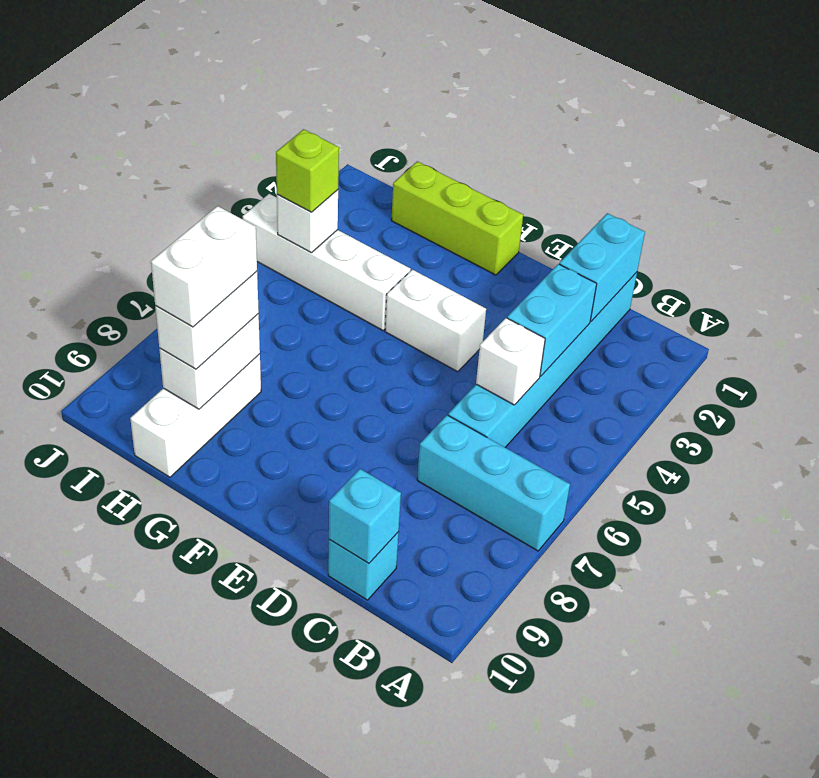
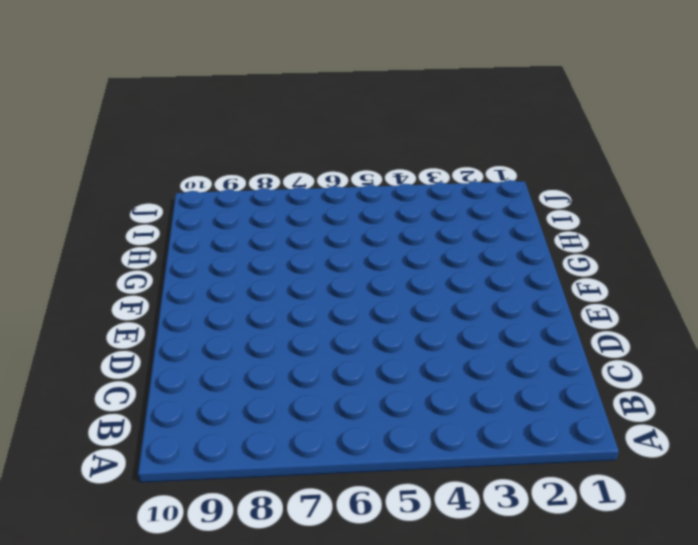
none -> cyan brick A7:C7 level 1
none -> cyan brick C1:C6 level 1
none -> cyan brick C10 level 1

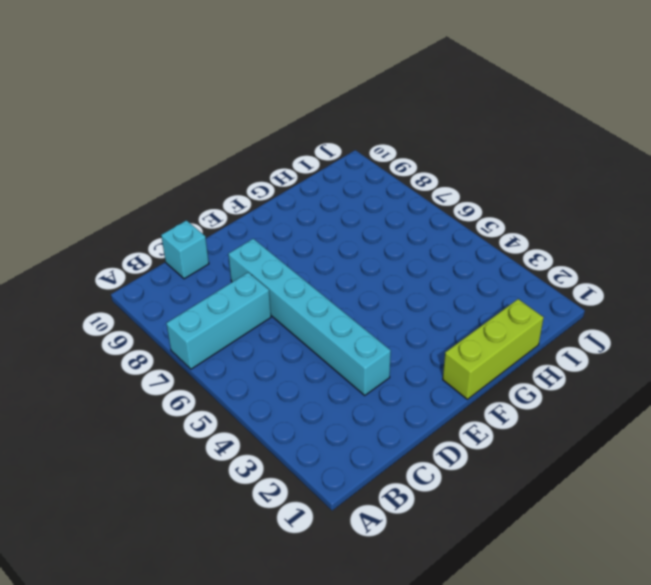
cyan brick D3:D8 level 1 -> cyan brick C1:C6 level 1
none -> white brick E4:F4 level 1
none -> white brick G4:J4 level 1
none -> white brick H8:H10 level 1

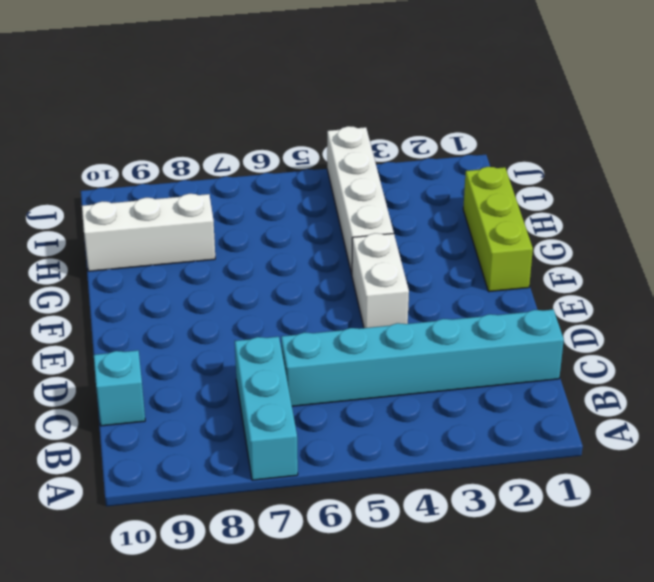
none -> cyan brick C1:C2 level 2
none -> cyan brick C3:C4 level 2
none -> white brick C5 level 2

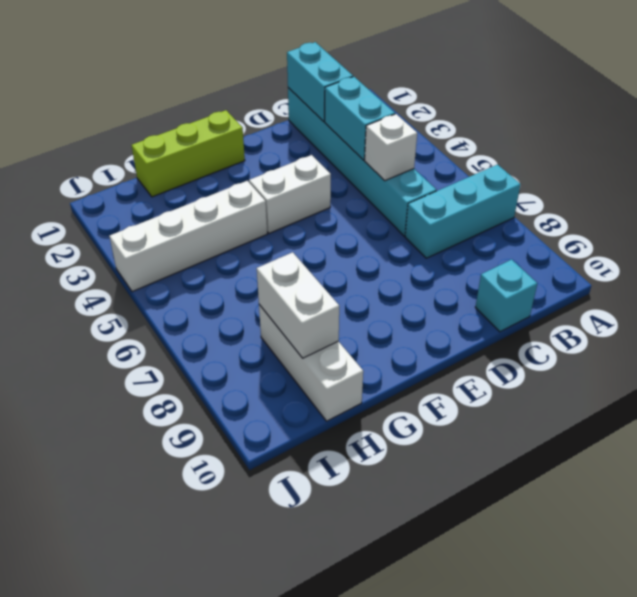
none -> cyan brick C10 level 2
none -> white brick I4 level 2
none -> white brick H8:H9 level 3

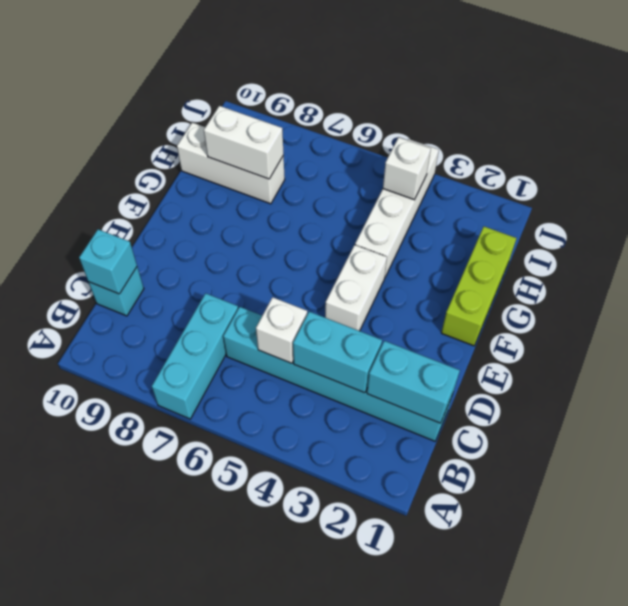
none -> white brick H8:H9 level 3
none -> lime brick I4 level 3
none -> white brick H8:H9 level 4

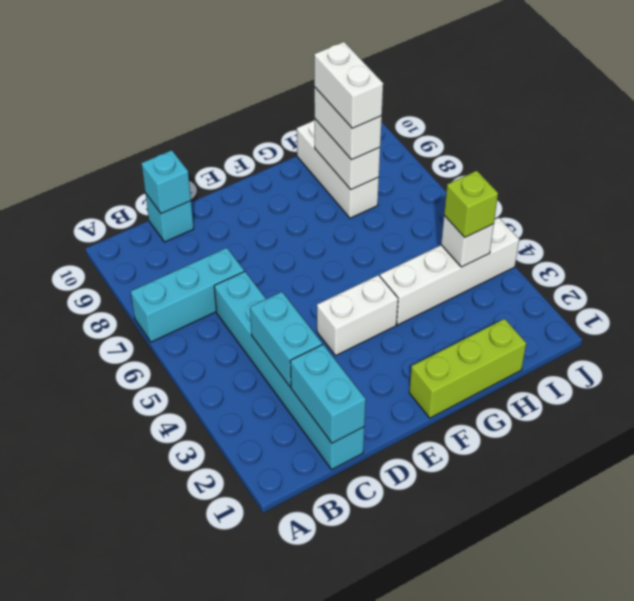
none -> white brick C5 level 2

